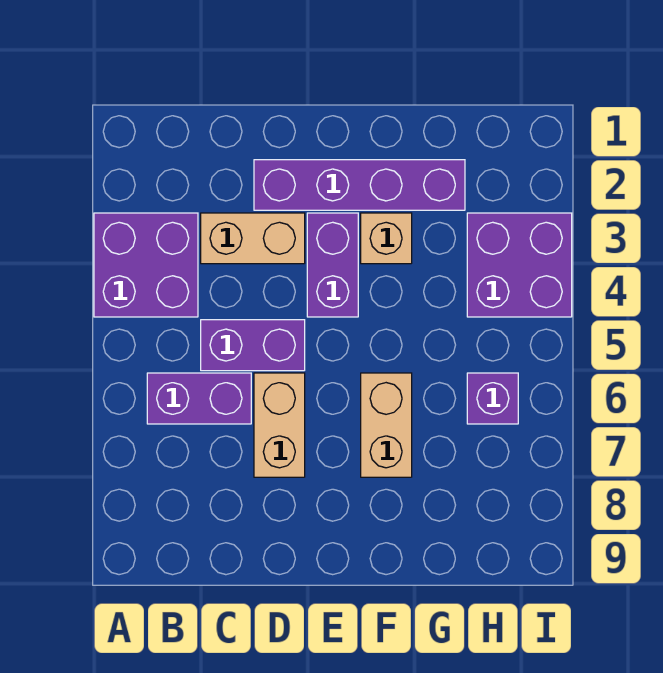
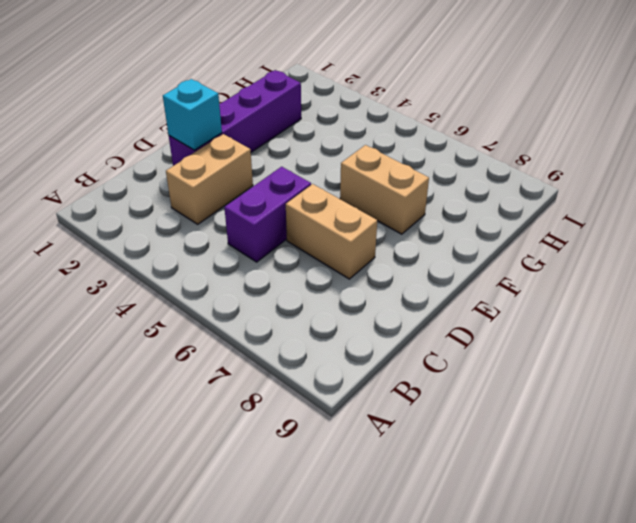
cyan brick D2 level 2 -> none
none -> purple brick A3:B4 level 1
none -> purple brick B6:C6 level 1

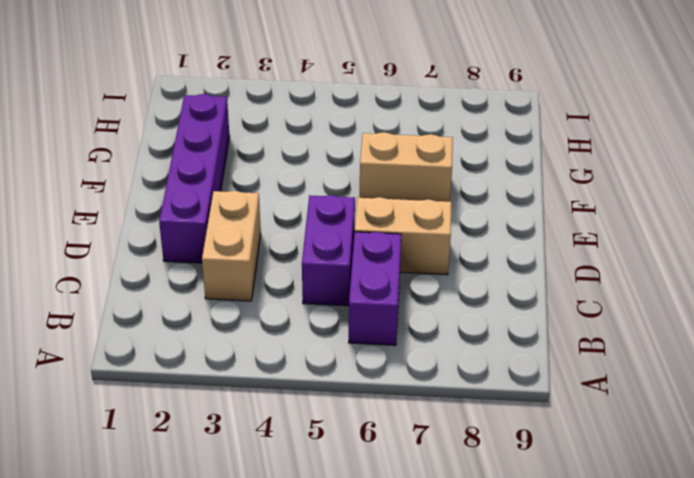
none -> purple brick A3:B4 level 1
none -> purple brick E3:E4 level 1

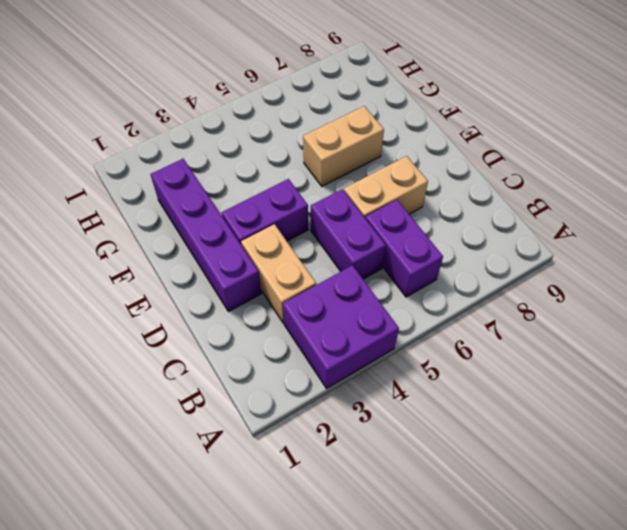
none -> tan brick F3 level 1
none -> purple brick H3:I4 level 1

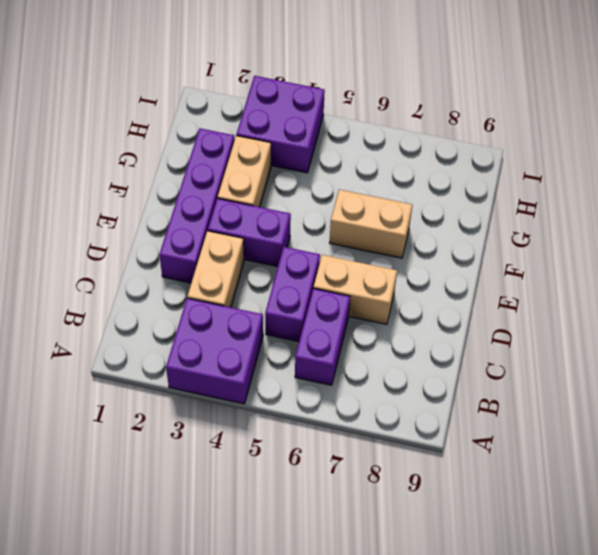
tan brick F3:G3 level 1 -> tan brick F3 level 1
none -> purple brick H6 level 1

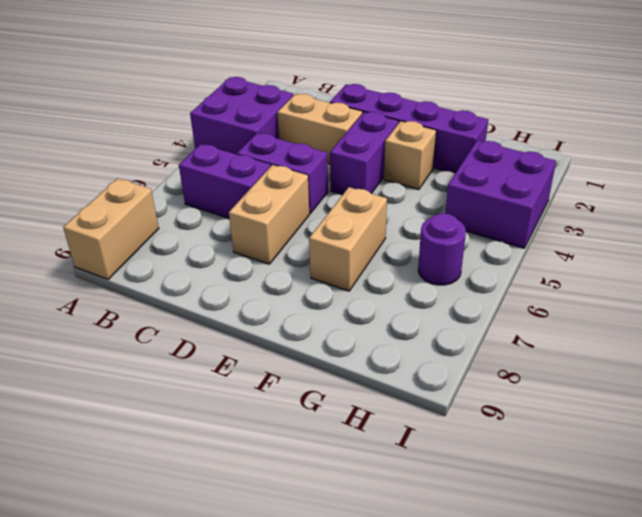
tan brick A8:A9 level 1 -> none
purple round brick H6 level 1 -> purple brick H6 level 1

